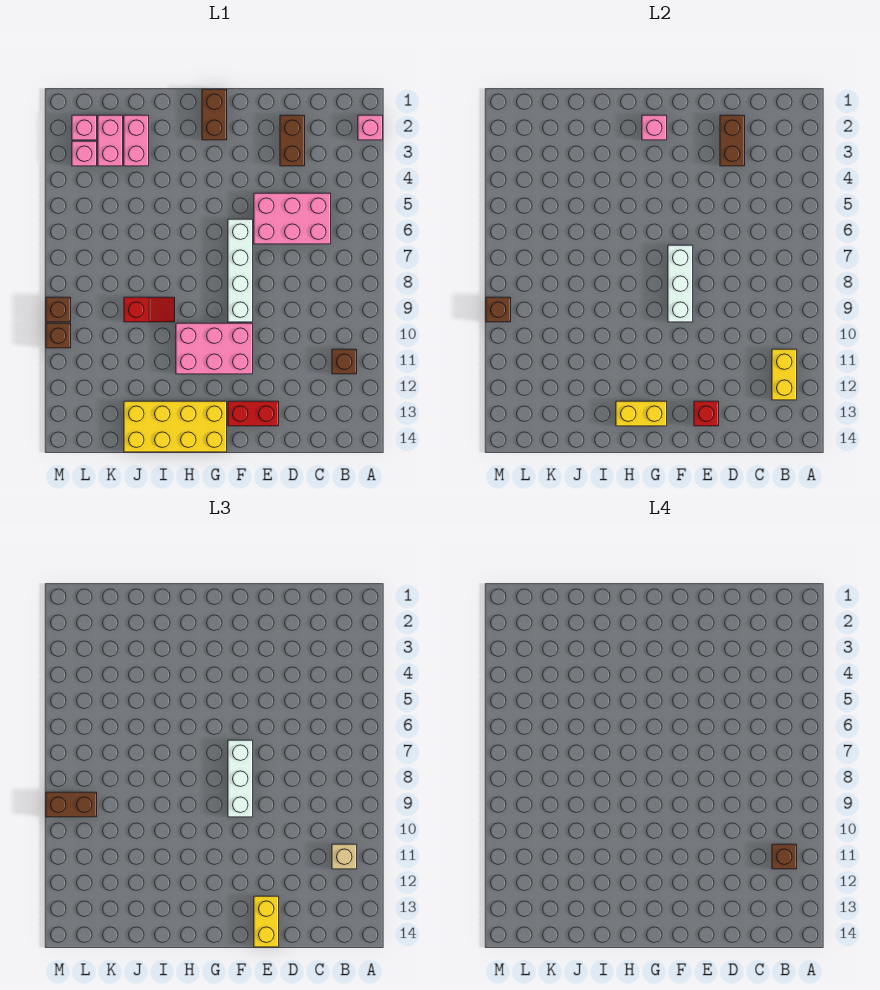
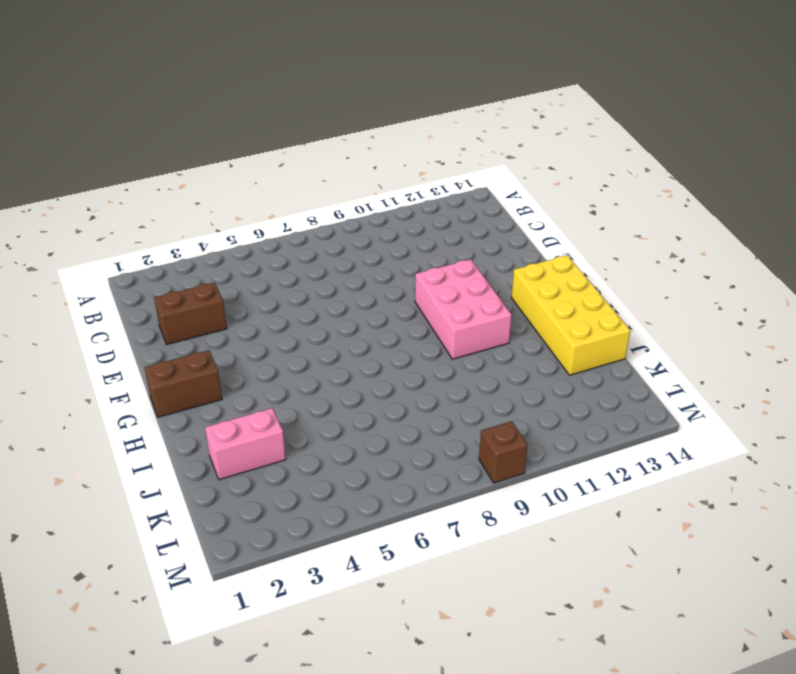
none -> pink brick A2 level 1
none -> brown brick B11 level 1
none -> pink brick C5:E6 level 1

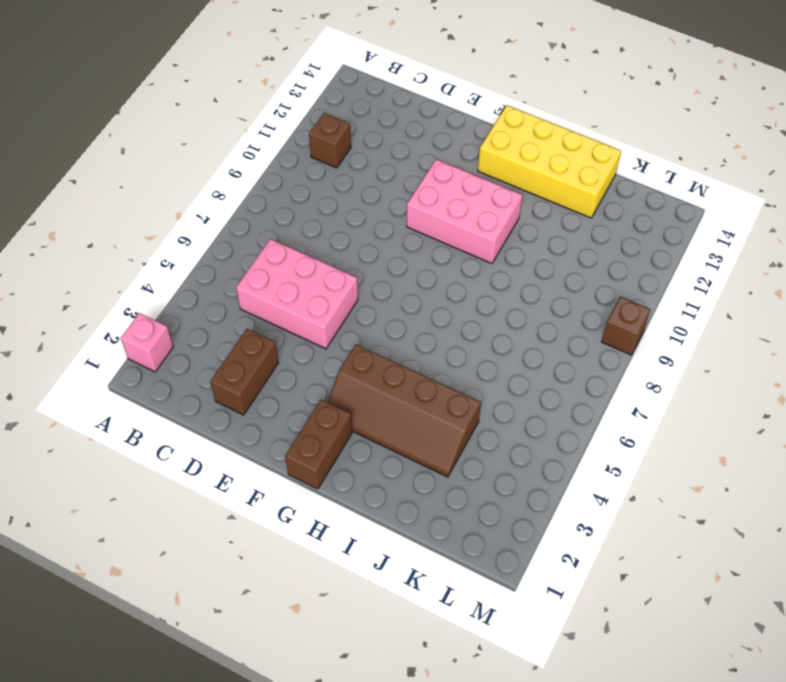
brown slope G3:J4 level 1 top 4 -> pink brick J2:J3 level 1
none -> red brick E13:F13 level 1
none -> white brick F6:F9 level 1
none -> red slope I9:J9 level 1 top J

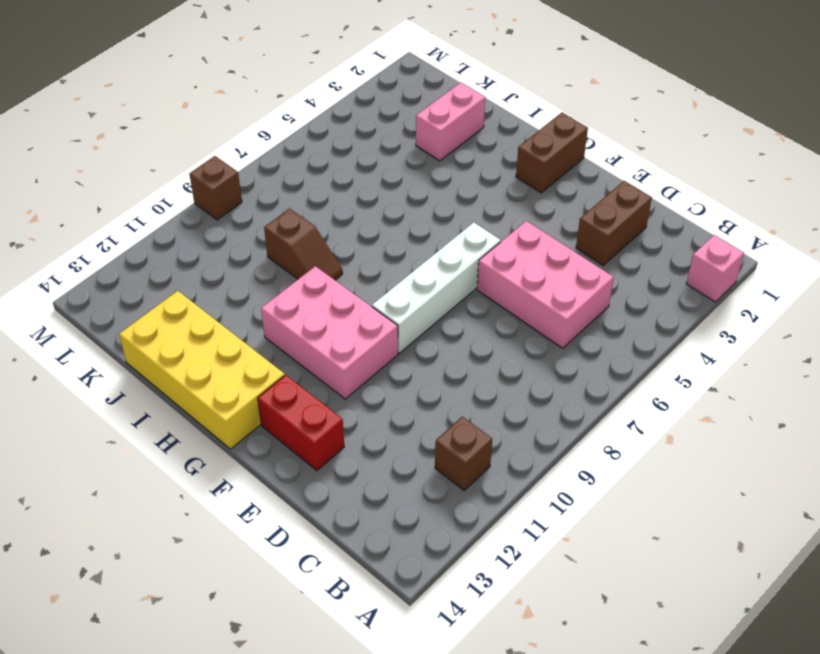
brown slope I9:J9 level 1 top J -> red slope I9:J9 level 1 top J
none -> pink brick K2:K3 level 1
none -> pink brick L2 level 1
none -> pink brick L3 level 1

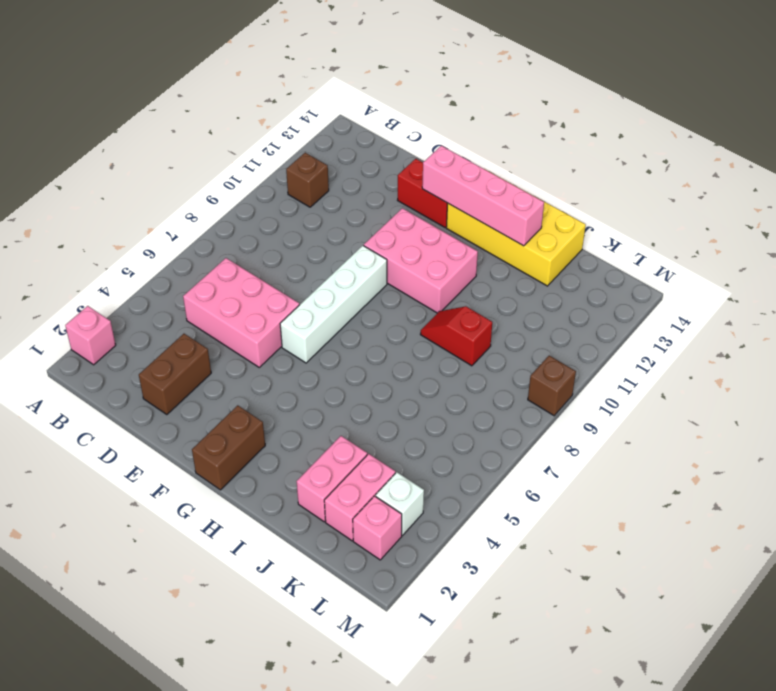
pink brick F13:I13 level 2 -> yellow brick G13:H13 level 2
white brick L3 level 1 -> pink brick L3 level 1
none -> brown brick M10 level 1
none -> yellow brick B11:B12 level 2
none -> brown brick D2:D3 level 2

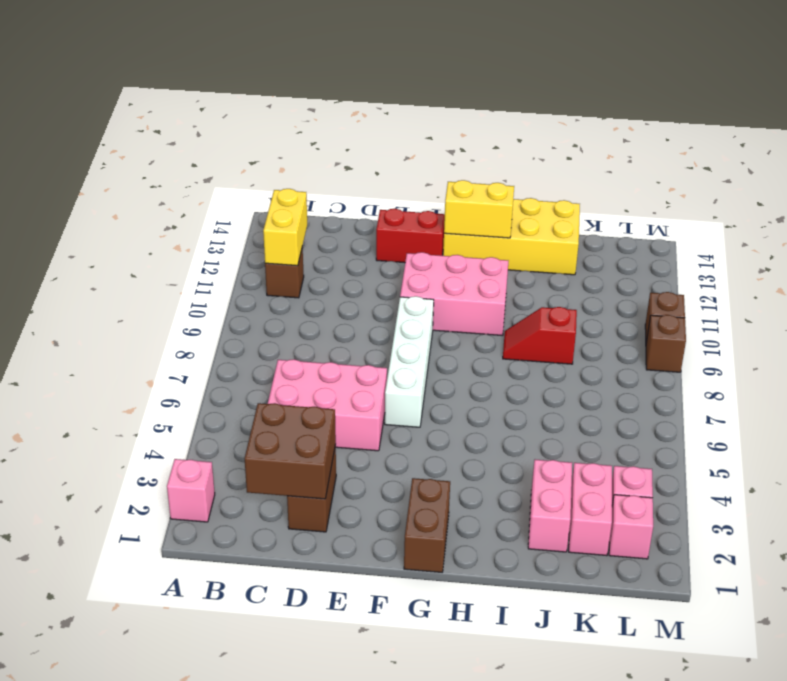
brown brick C2:D3 level 2 -> brown brick D2:D3 level 2
none -> red brick E13 level 2
none -> white brick F7:F9 level 2
none -> pink brick G2 level 2

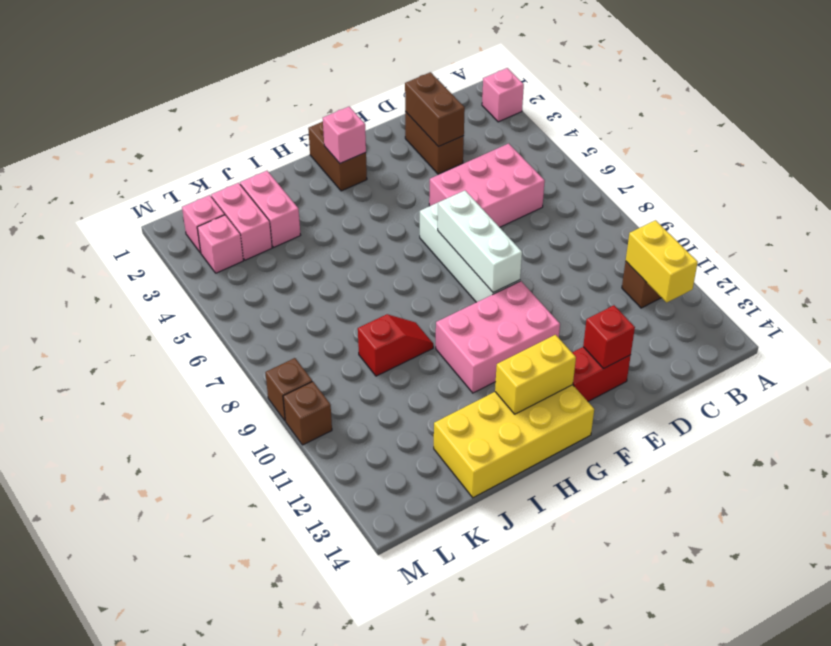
none -> brown brick M9 level 2
none -> tan brick B11 level 3
none -> yellow brick E13:E14 level 3

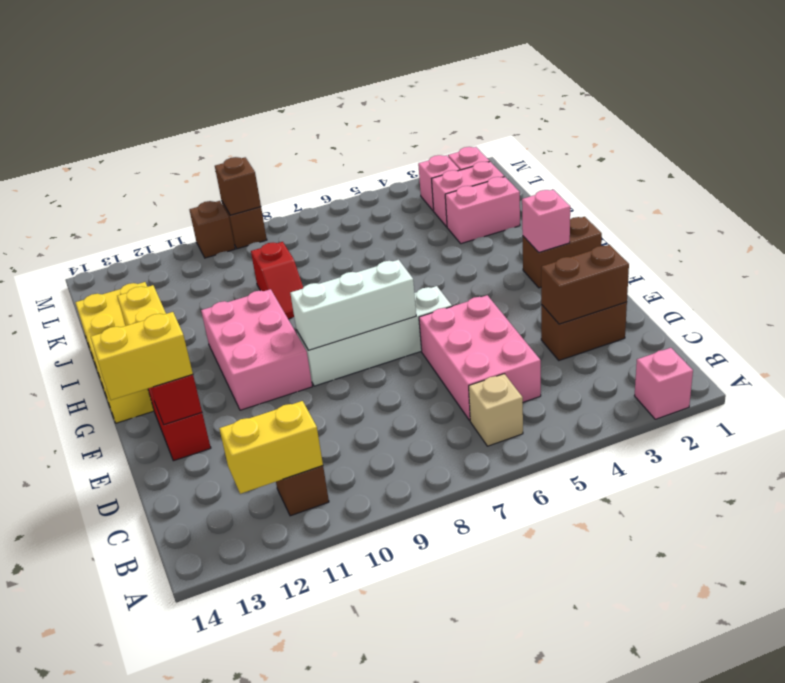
tan brick B6 level 1 -> tan brick B11 level 3
none -> white brick F7:F9 level 3
none -> brown brick L9:M9 level 3
none -> brown brick B11 level 4

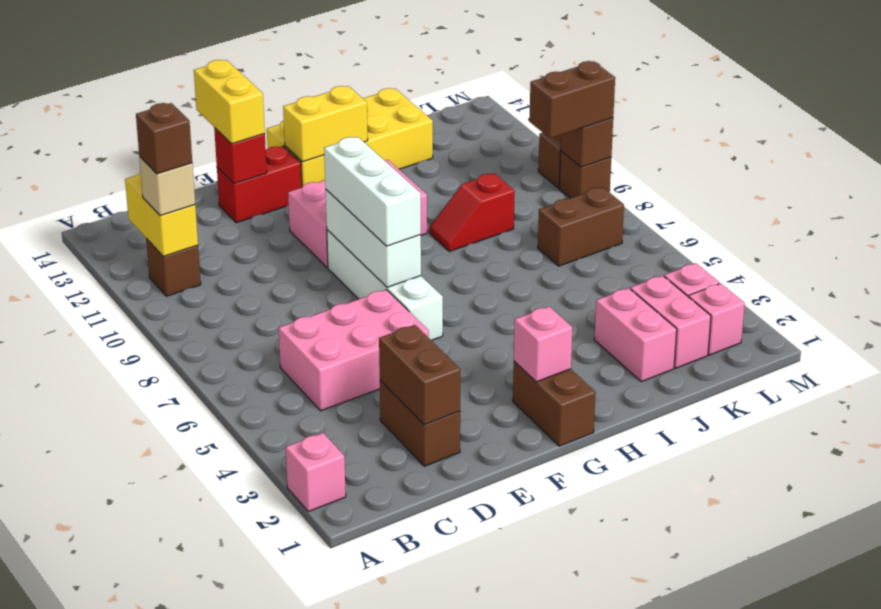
brown brick K7:L7 level 1 -> none

